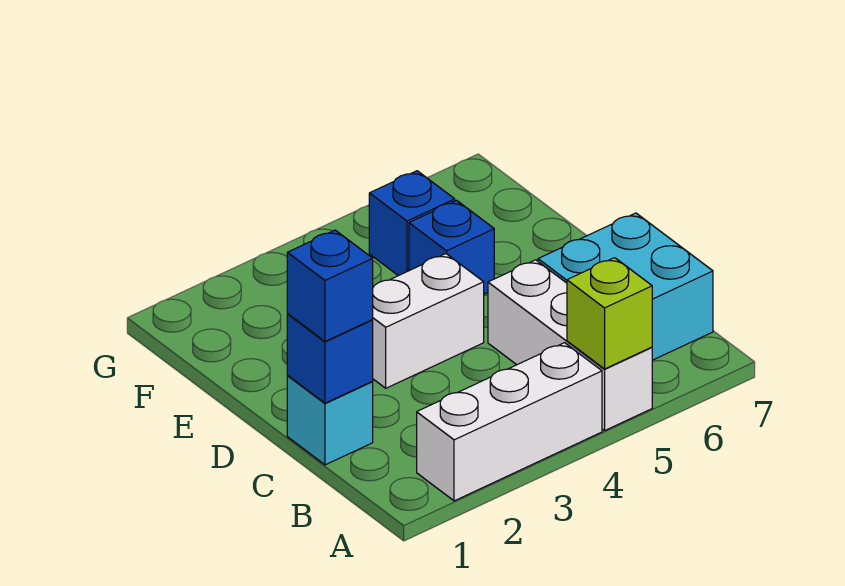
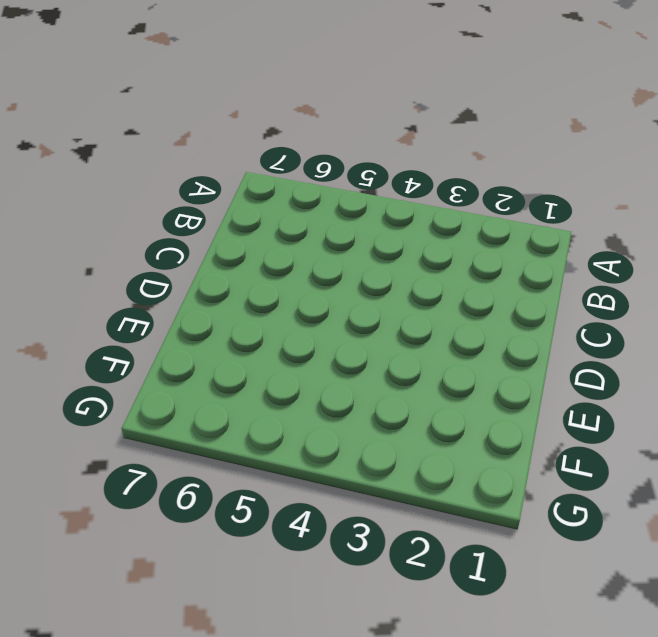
none -> white brick A2:A4 level 1
none -> white brick A5:C5 level 1

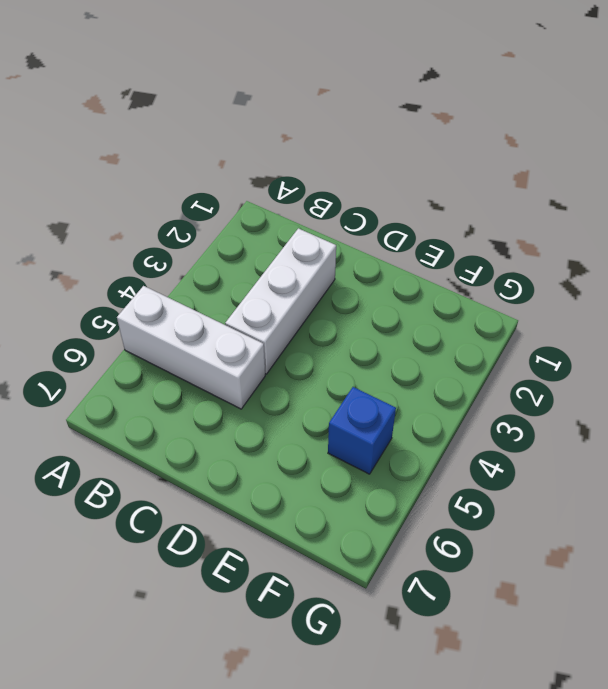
white brick C2:C4 level 1 -> white brick A2:A4 level 1
none -> cyan brick B6:C7 level 1
none -> cyan brick C1 level 1

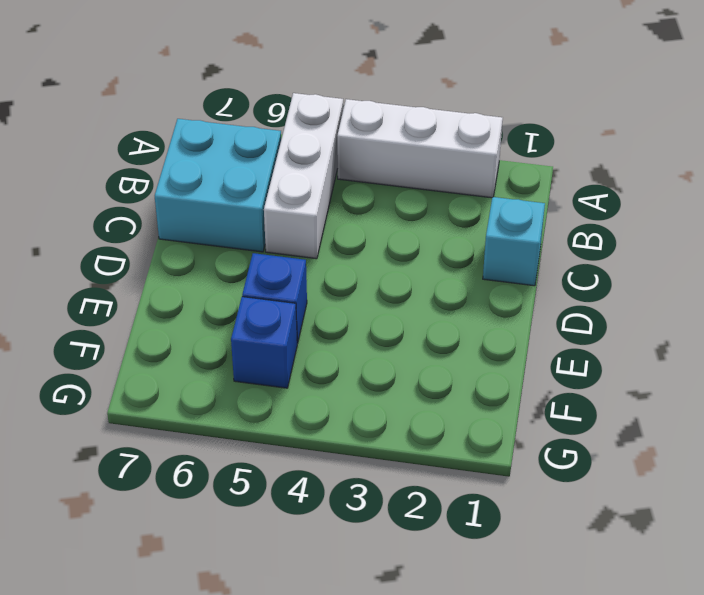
none -> white brick D3:D4 level 1
none -> lime brick A5 level 2

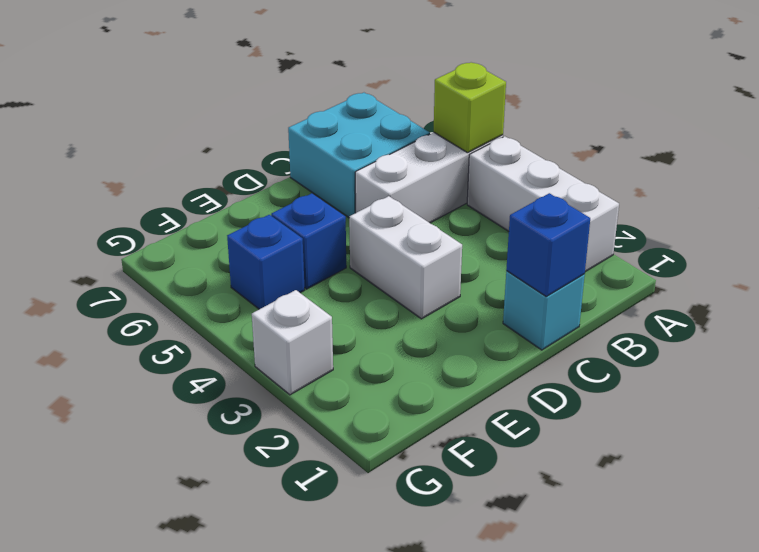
white brick G3 level 1 -> none
none -> blue brick C1 level 3

